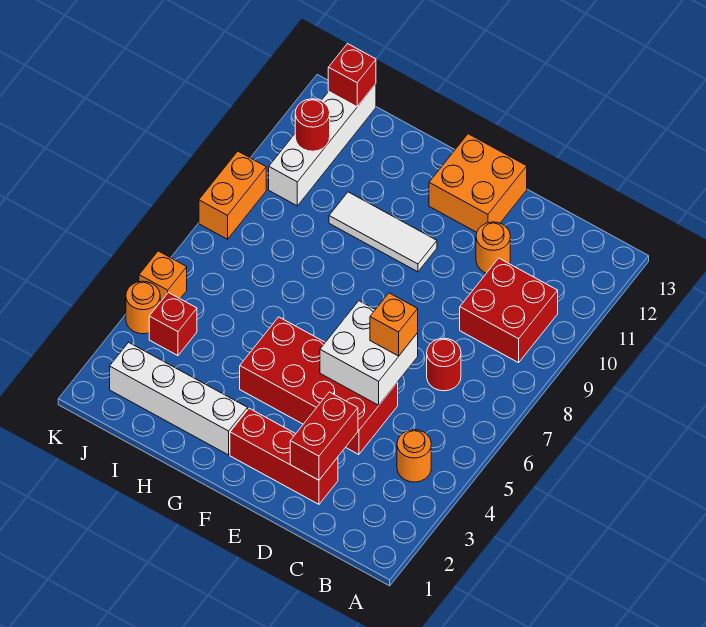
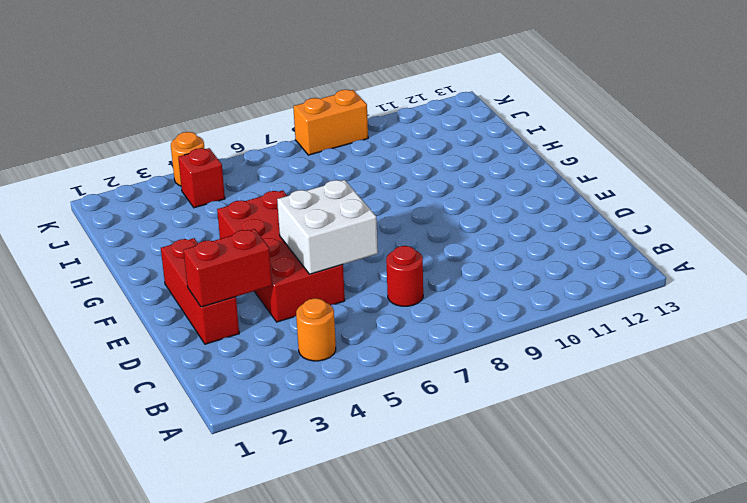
none -> red brick B9:C10 level 1
none -> orange round brick D11 level 1
none -> orange brick E12:F13 level 1

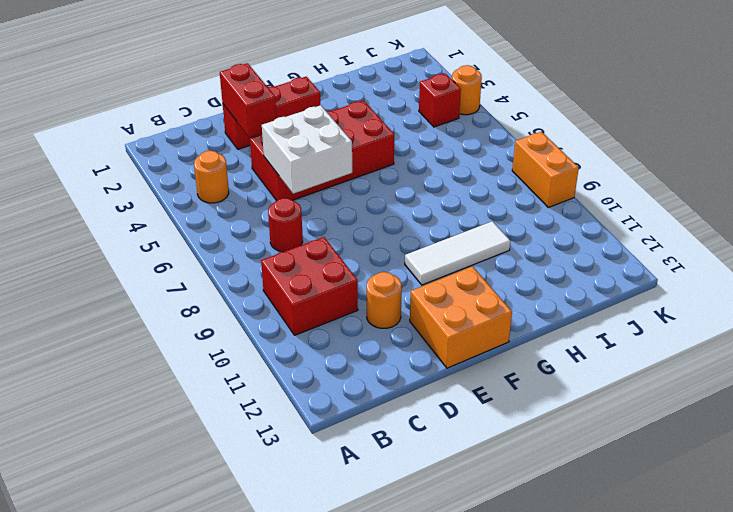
none -> white brick G2:J2 level 1
none -> white brick J10:J13 level 1
none -> orange brick K5 level 1

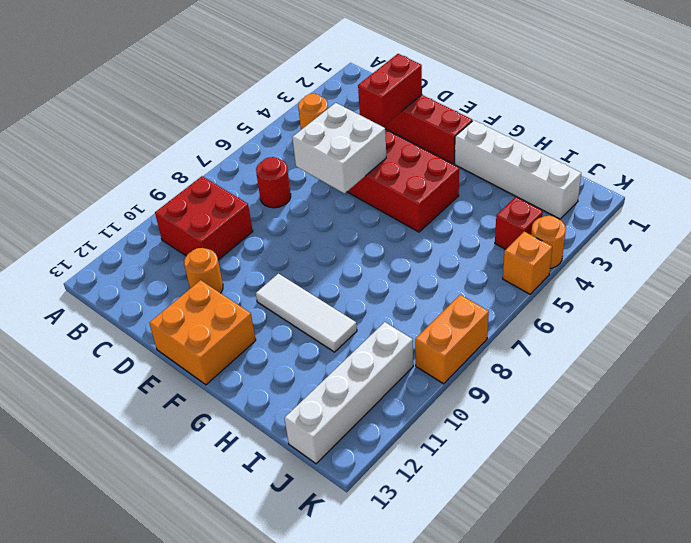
none -> red round brick J11 level 2
none -> red brick J13 level 2
none -> orange brick D6 level 3

